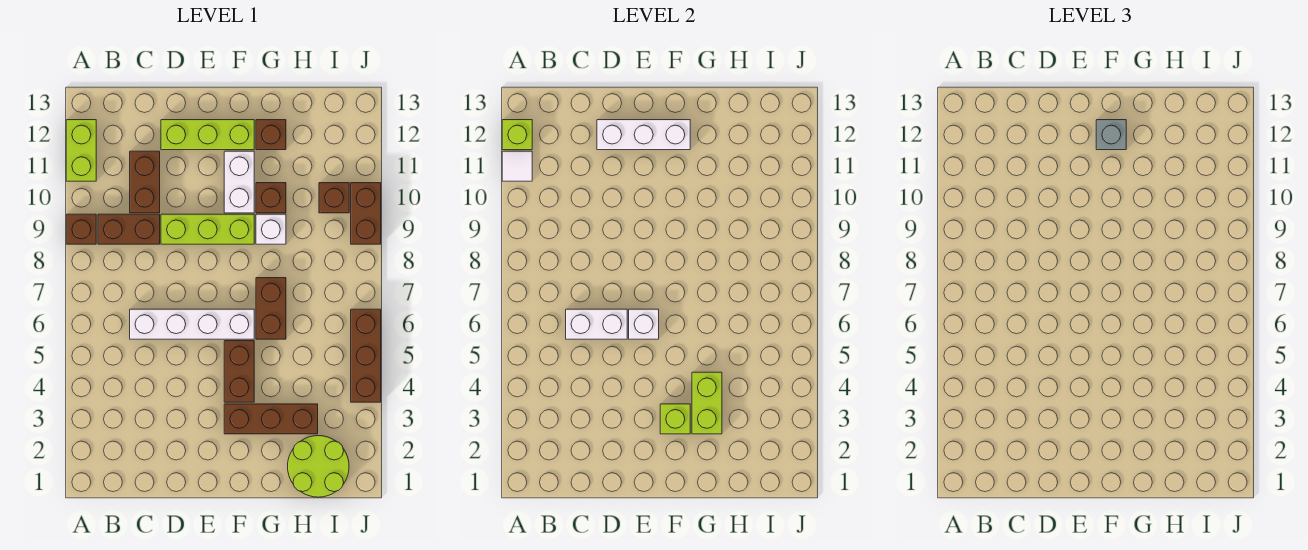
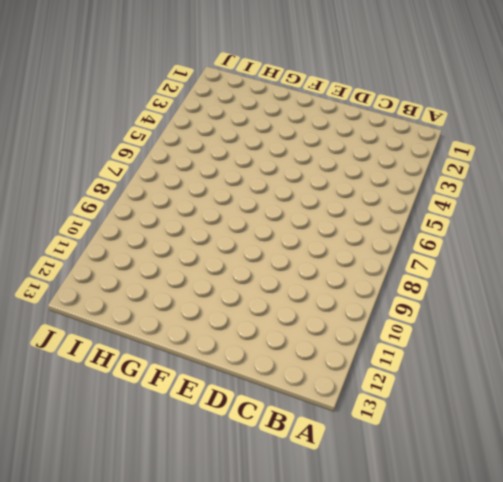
none -> brown brick A9 level 1
none -> lime brick A11:A12 level 1
none -> brown brick B9:C9 level 1

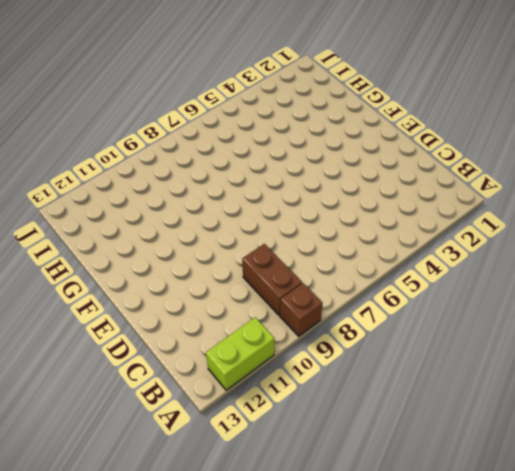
none -> white brick C6:F6 level 1
none -> brown brick C10:C11 level 1
none -> lime brick D9:F9 level 1

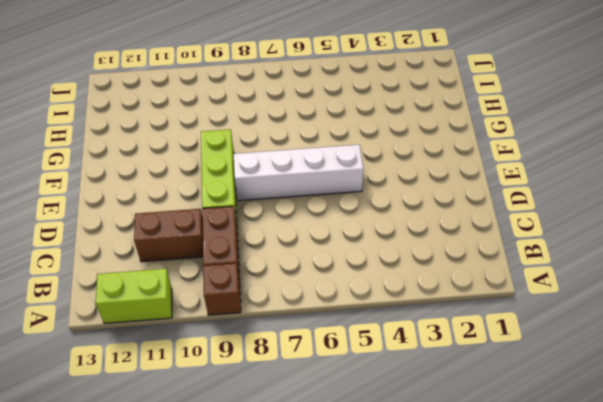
white brick E5:E8 level 1 -> white brick C6:F6 level 1
none -> lime brick D12:F12 level 1
none -> brown brick F3:H3 level 1
none -> brown brick F4:F5 level 1

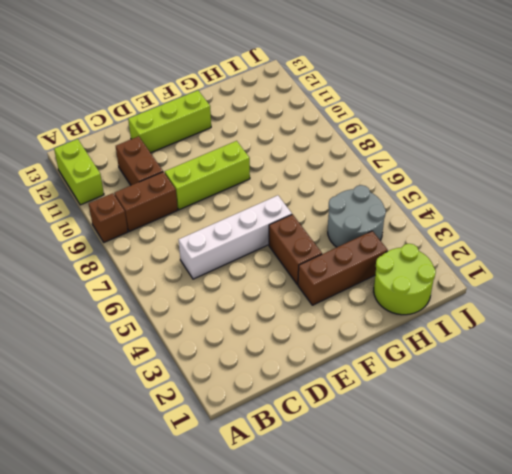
grey round brick H4:I5 level 1 -> none
none -> white brick F10:F11 level 1
none -> brown brick G6:G7 level 1
none -> white brick G9 level 1

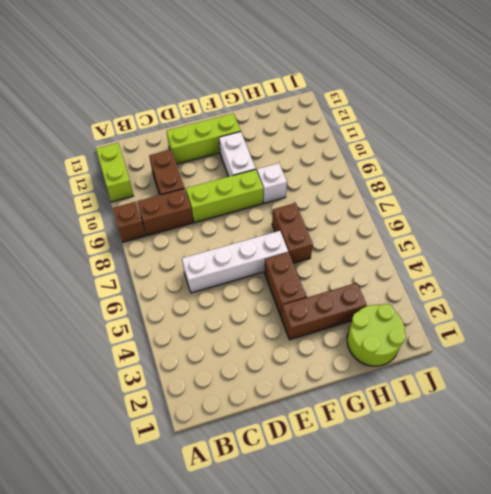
none -> brown brick G10 level 1
none -> brown brick G12 level 1
none -> brown brick I10 level 1

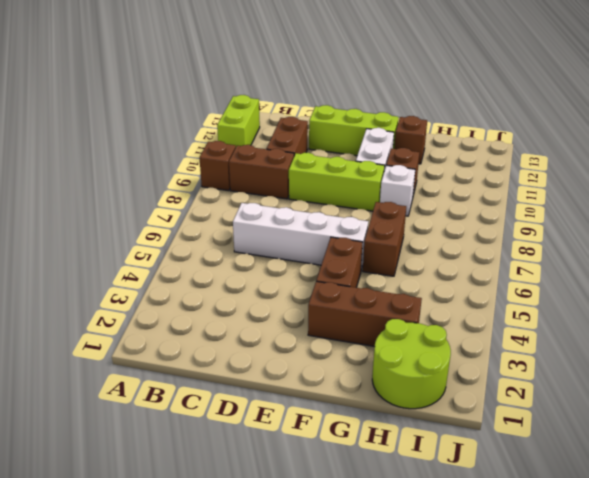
none -> brown brick I10 level 1
none -> brown brick J4:J6 level 1
none -> brown brick J9:J10 level 1

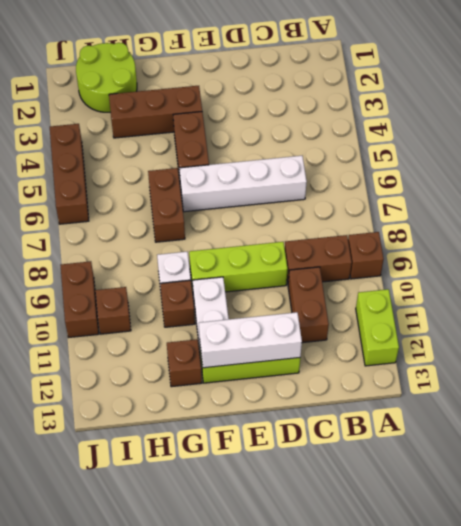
none -> white tile A11 level 2
none -> lime brick A12 level 2
none -> white brick C6:D6 level 2

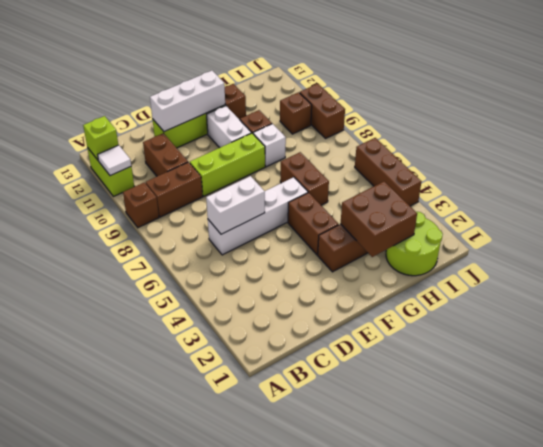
brown brick G2:H3 level 2 -> lime brick G3:G4 level 2
none -> white brick E6 level 2
none -> lime brick F3 level 2
none -> grey brick F12 level 3

